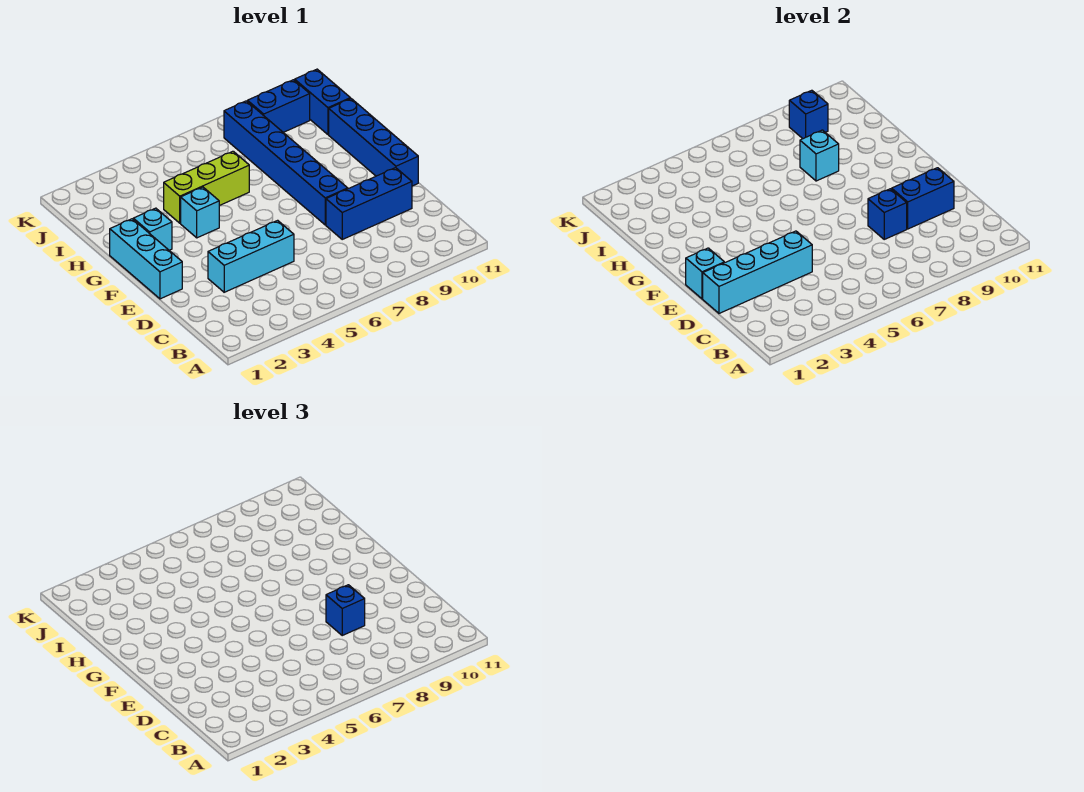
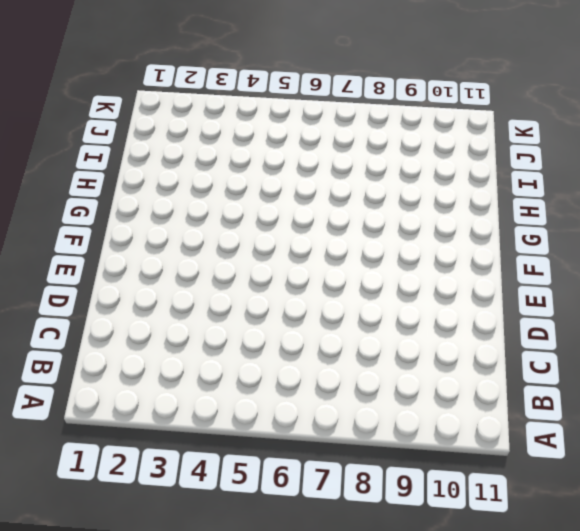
none -> cyan brick D3:D5 level 1
none -> blue brick D8:D10 level 1
none -> cyan brick E1:G1 level 1

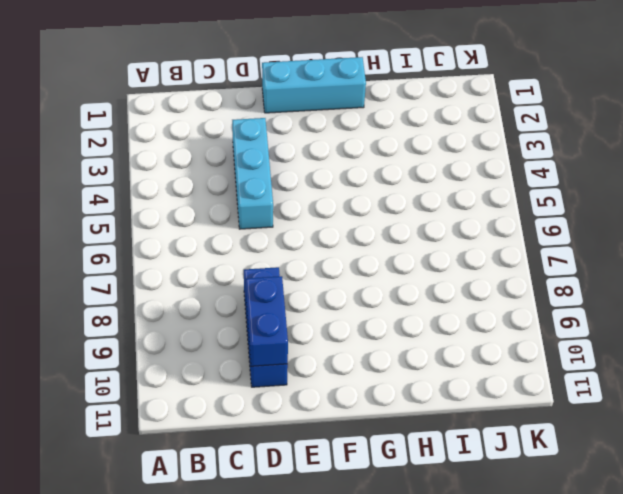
none -> blue brick E8:J8 level 1
none -> blue brick E11:H11 level 1
none -> cyan brick G2 level 1

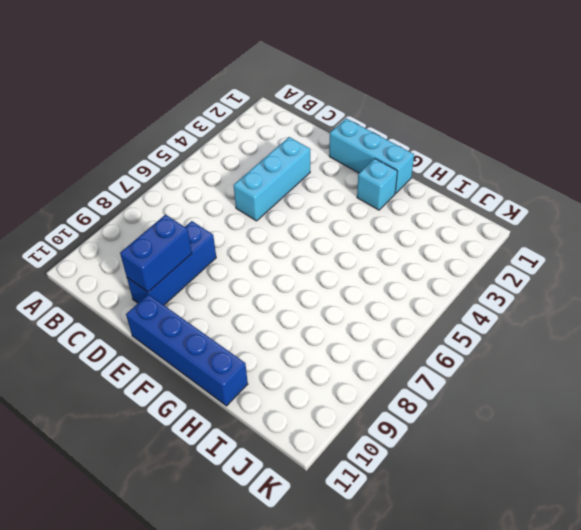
none -> blue brick E8:J8 level 1
none -> cyan brick G4 level 1
none -> lime brick H4:H6 level 1

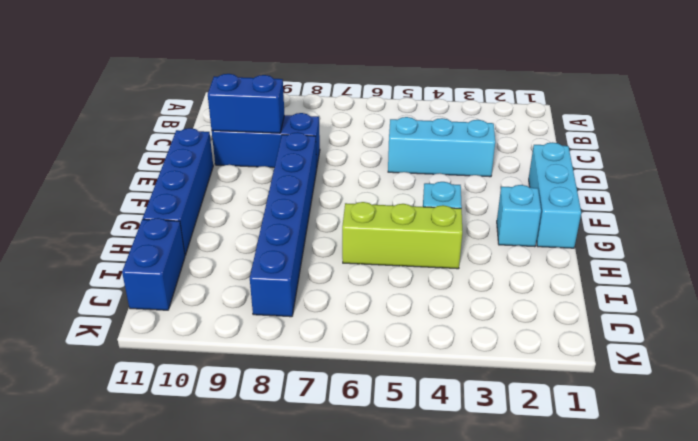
none -> blue brick J9:J10 level 1
none -> cyan brick D1:D4 level 2
none -> blue brick D8 level 2

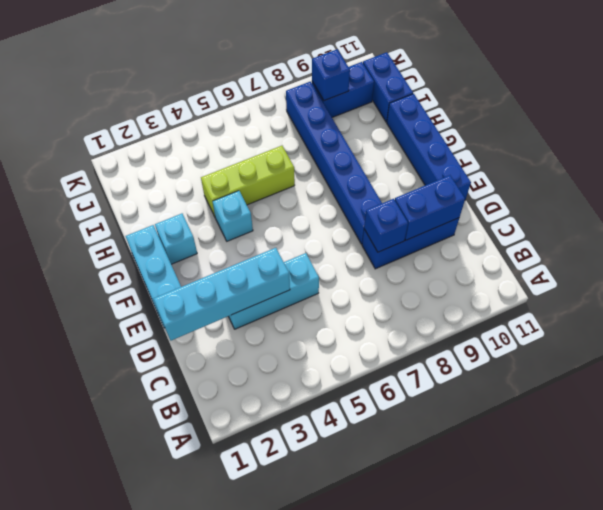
none -> cyan brick E1 level 2
none -> cyan brick H8 level 2
none -> blue brick D8 level 3

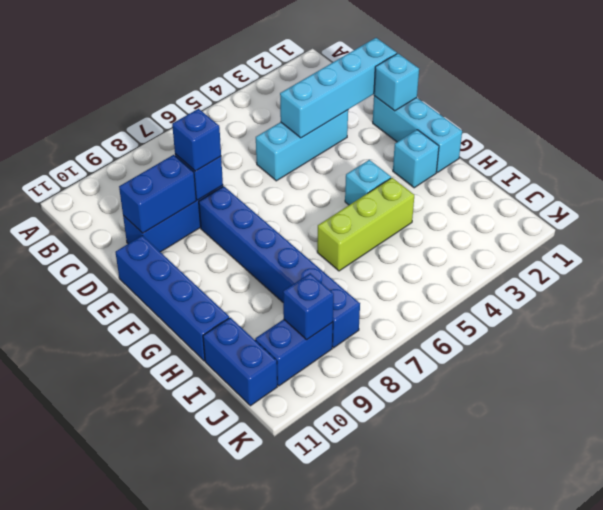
none -> cyan brick H8 level 2

